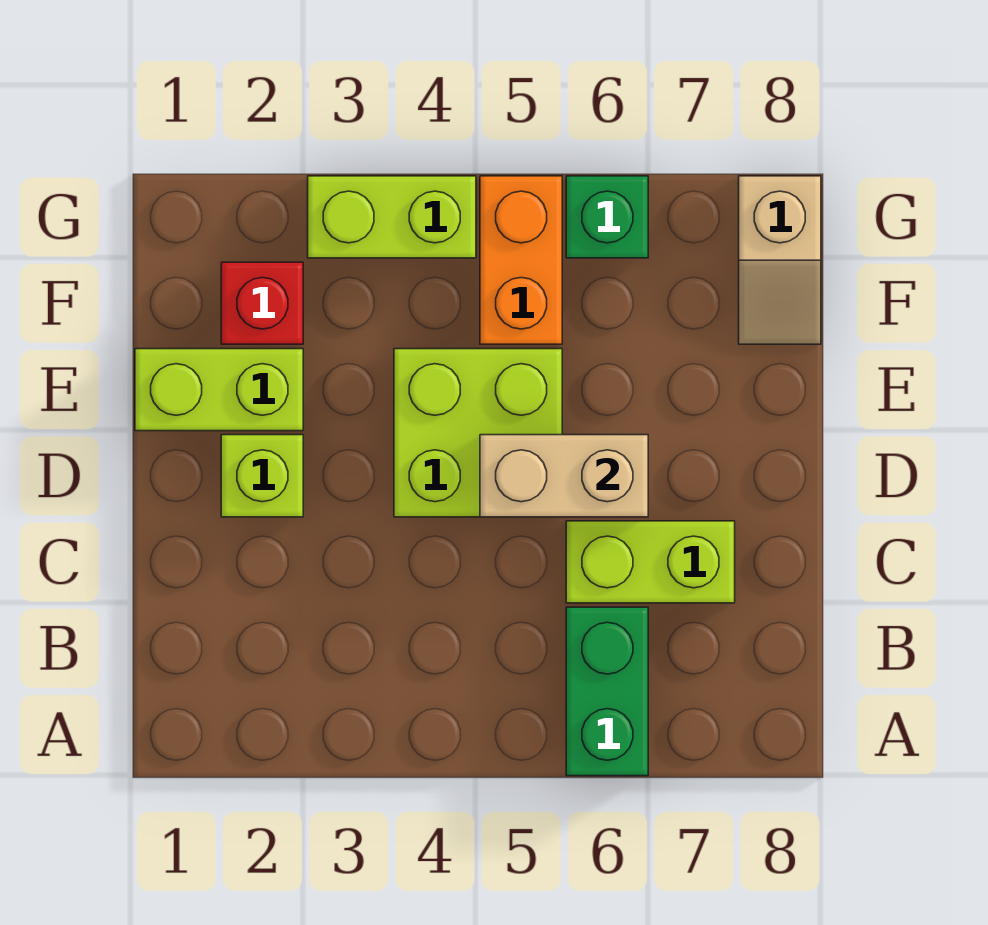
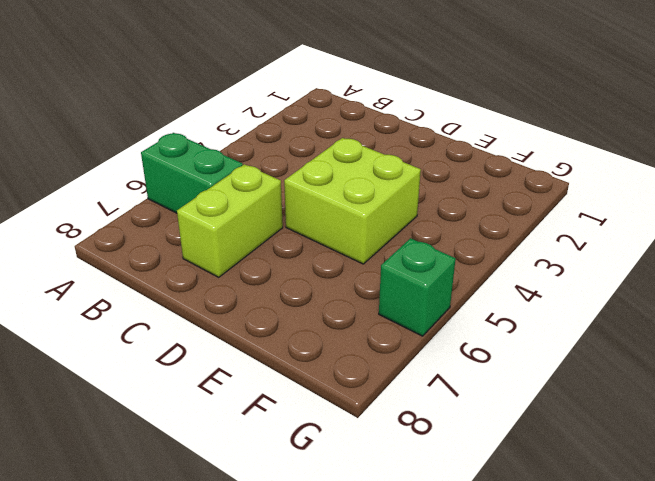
none -> lime brick D2 level 1
none -> lime brick E1:E2 level 1

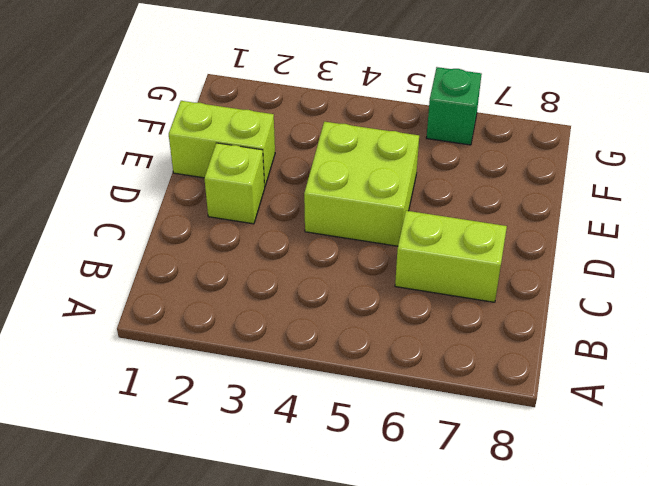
none -> green brick A6:B6 level 1
none -> red brick F2 level 1

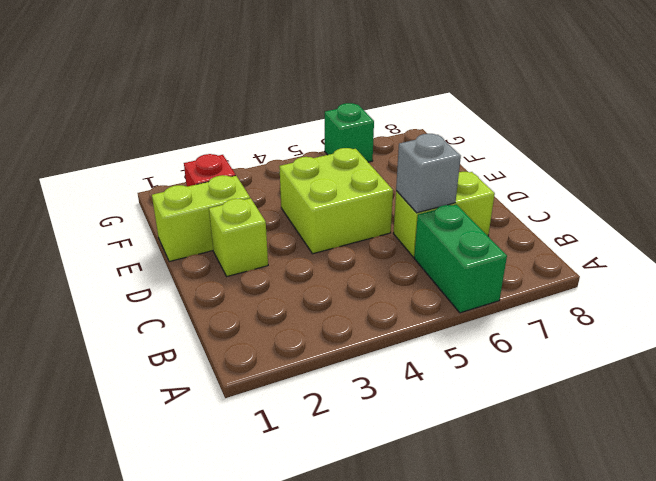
grey brick C6 level 2 -> none
none -> orange brick F5:G5 level 1
none -> tan slope F8:G8 level 1 top G

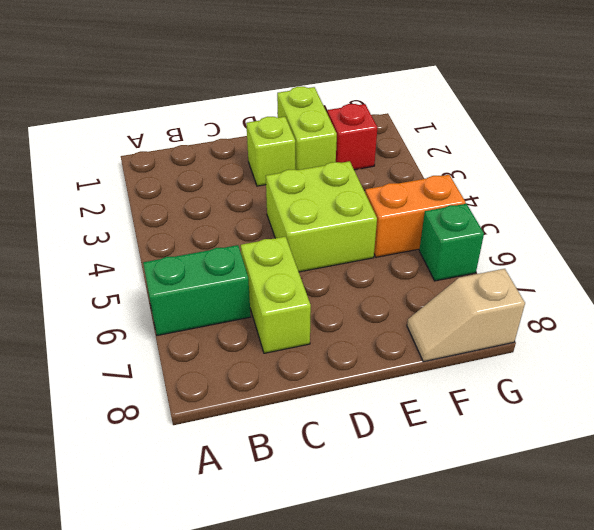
none -> lime brick G3:G4 level 1
none -> tan brick D5:D6 level 2

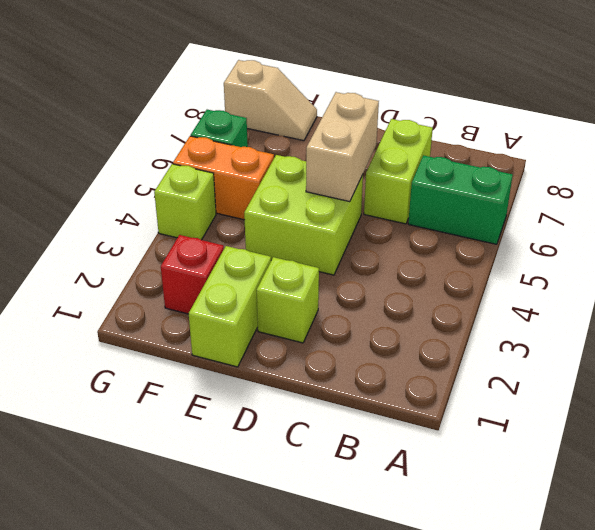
lime brick G4 level 1 -> lime brick G3:G4 level 1

